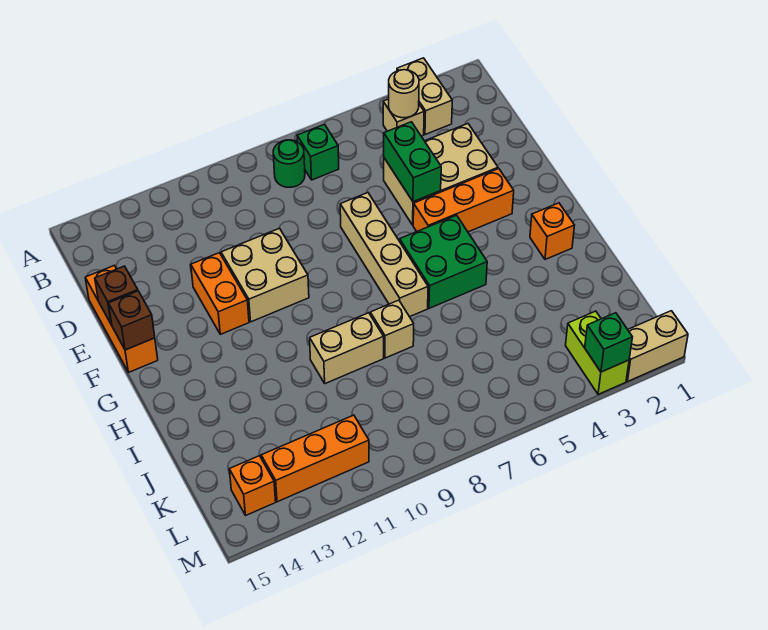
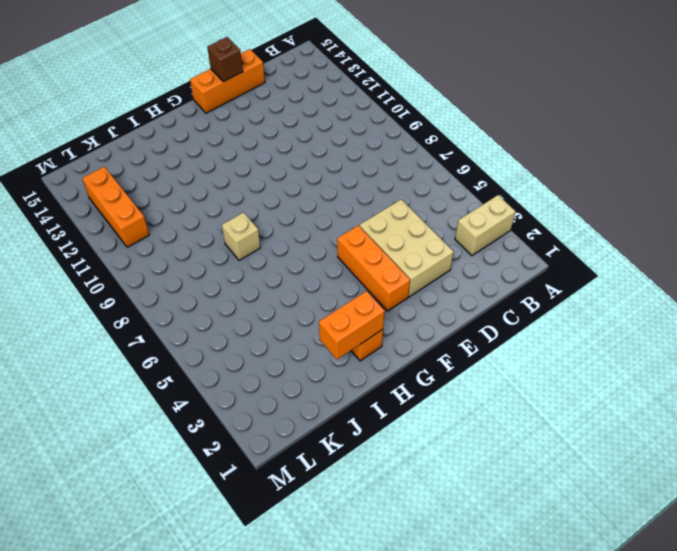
orange brick H2:I2 level 2 -> orange brick E12:F12 level 1
none -> tan brick B4 level 1
none -> green brick B7 level 1
none -> green round brick B8 level 1

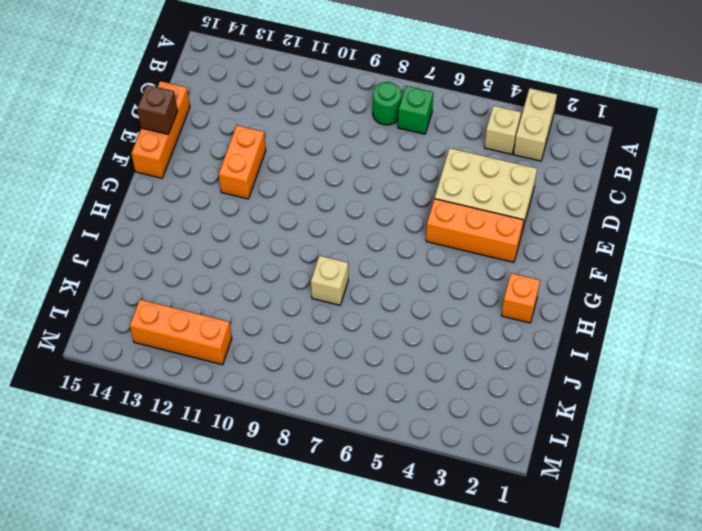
none -> tan brick E7:H7 level 1
none -> tan brick E10:F11 level 1
none -> green brick G5:H6 level 1

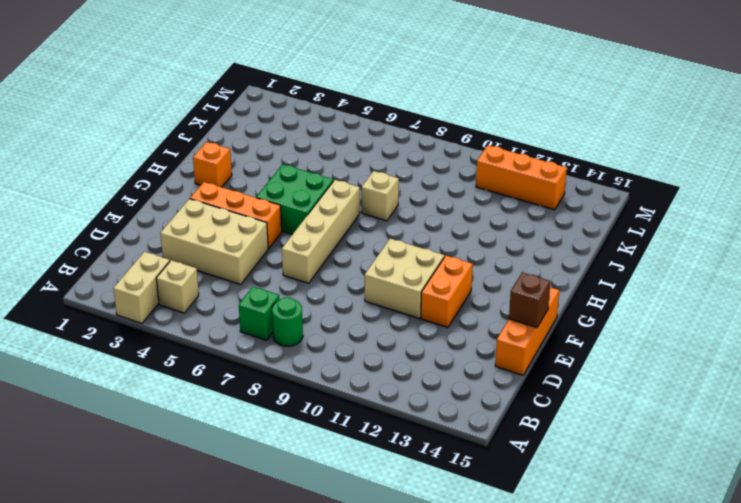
none -> tan brick I9:I10 level 1
none -> lime brick L3:M3 level 1
none -> orange brick L14 level 1

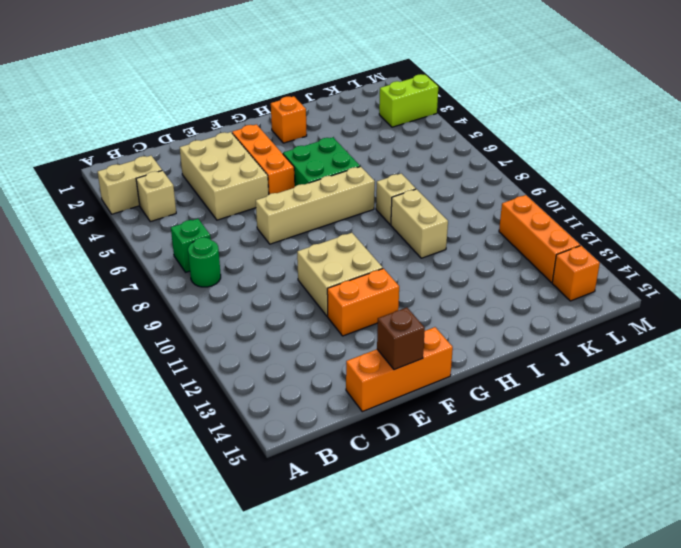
none -> tan brick M1:M2 level 1
none -> tan round brick B4 level 2
none -> green brick D5:E5 level 2

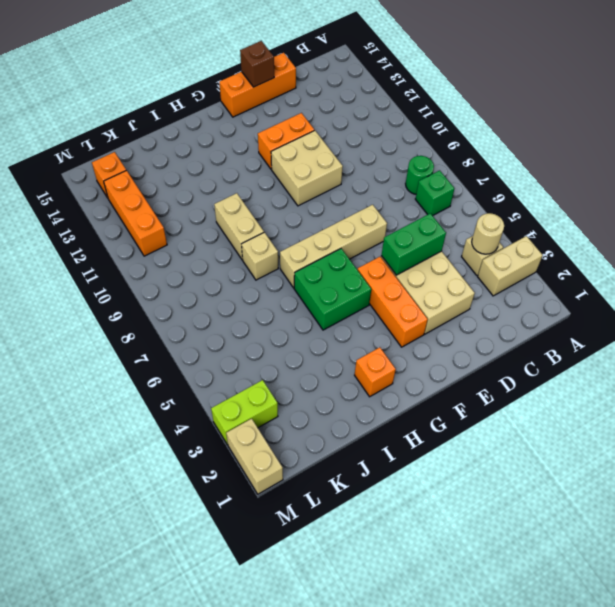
none -> brown brick F15 level 2
none -> green brick M3 level 2

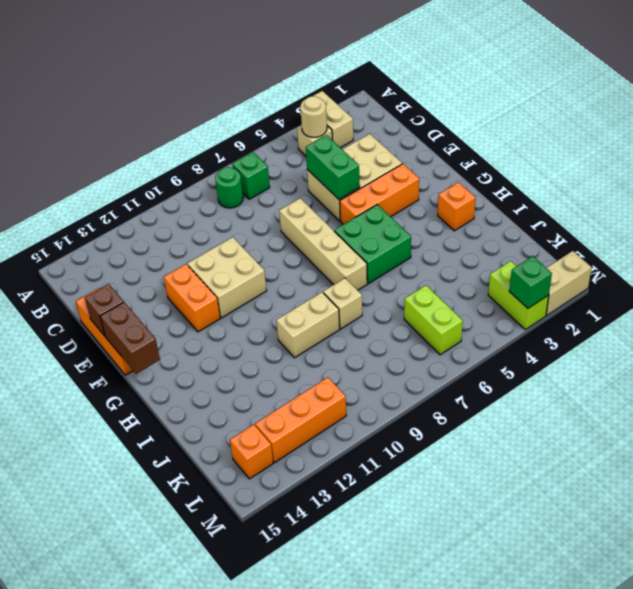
brown brick F15:G15 level 2 -> brown brick F15 level 2
lime brick K6:L6 level 1 -> none

